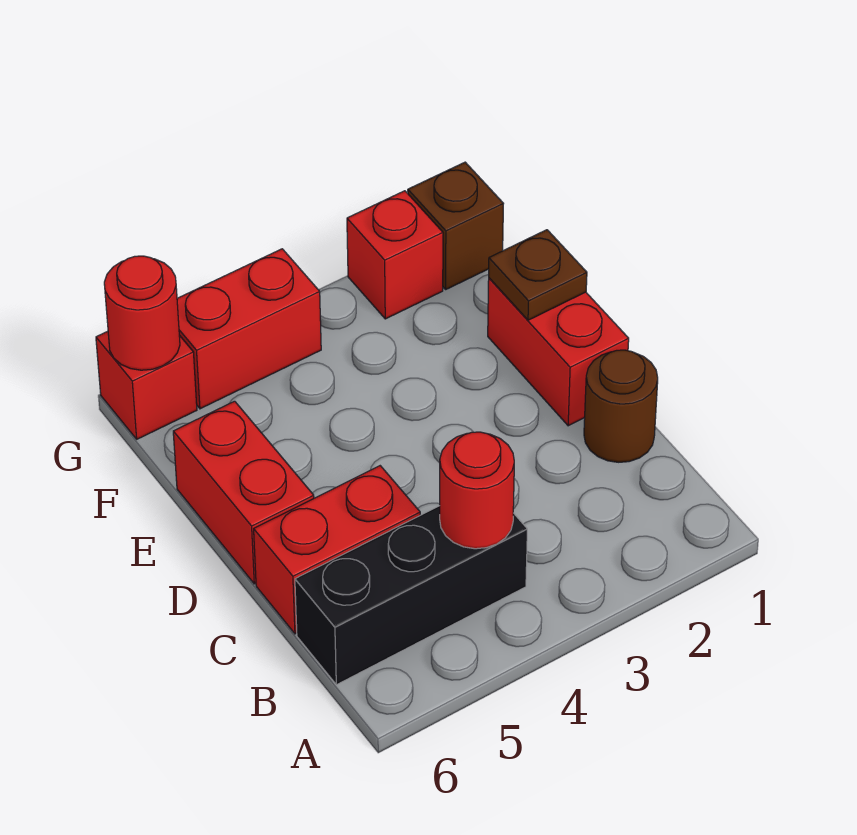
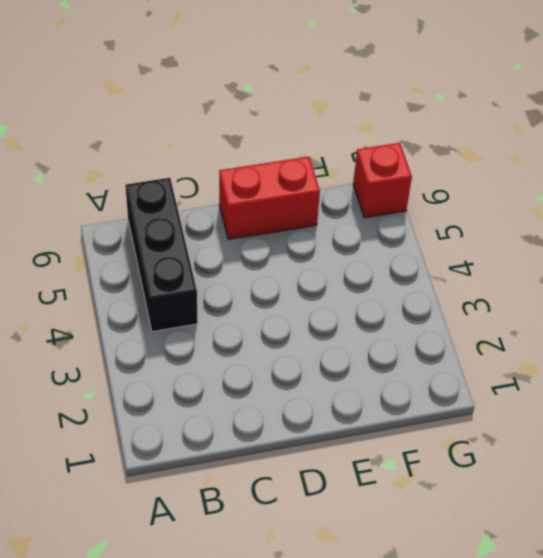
none -> brown round brick C1 level 1
none -> red brick C5:C6 level 1
none -> red brick D1:E1 level 1

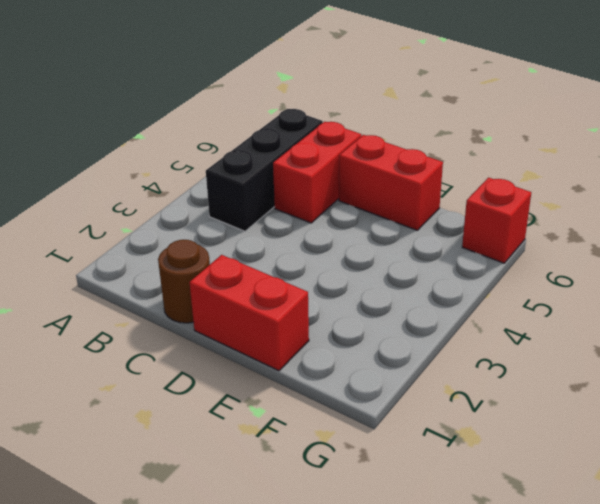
none -> brown brick G1 level 1
none -> red brick G2 level 1
none -> red brick G4:G5 level 1

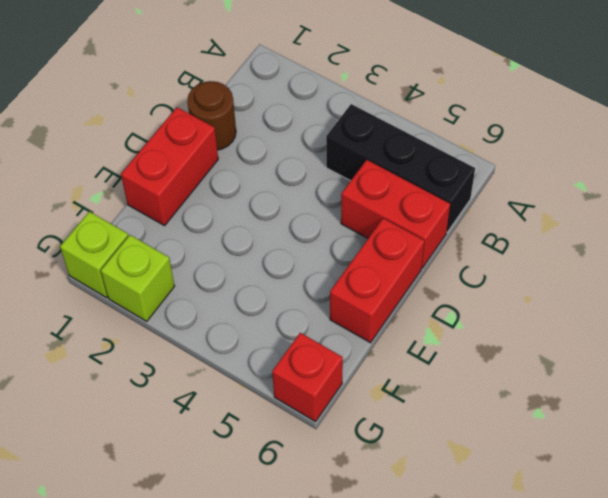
lime brick G1 level 1 -> brown brick G1 level 1
lime brick G2 level 1 -> red brick G2 level 1
none -> red brick G4:G5 level 1
none -> red round brick B4 level 2
none -> brown plate E1 level 2

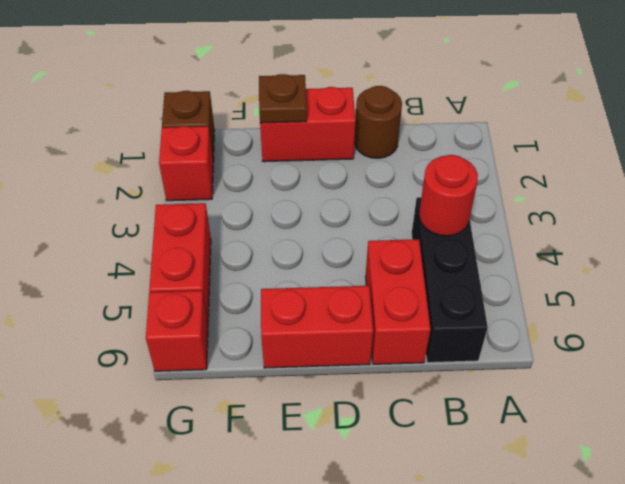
none -> red round brick G6 level 2

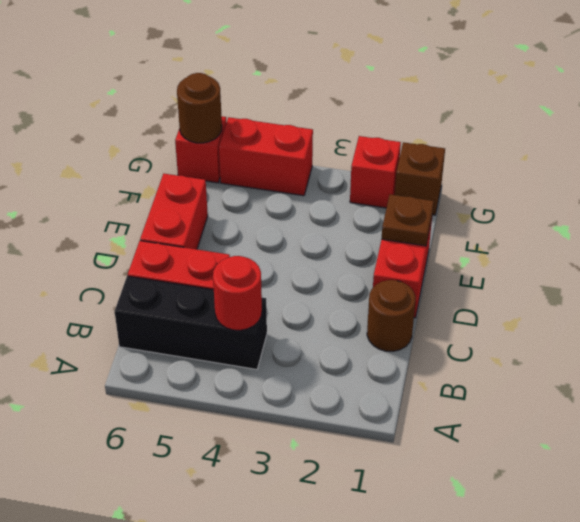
brown round brick G6 level 2 -> red round brick G6 level 2

